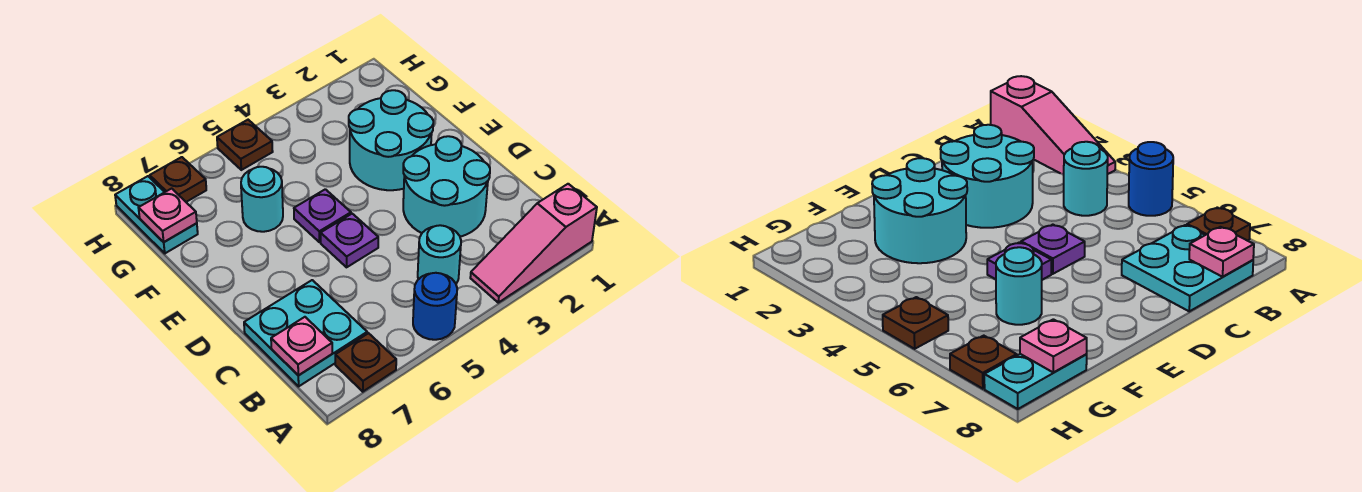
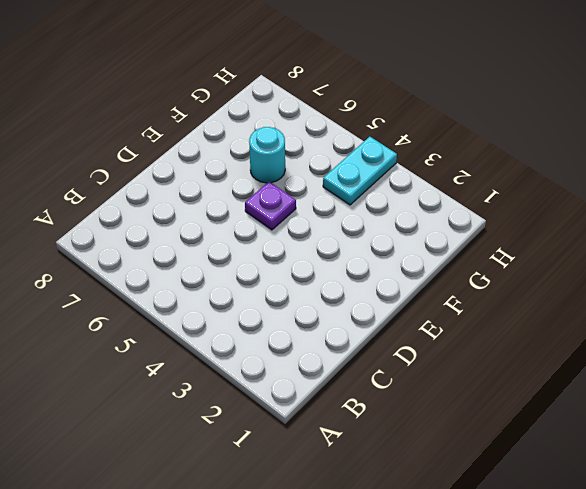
cyan plate G4:H4 level 1 -> cyan plate G8:H8 level 1
none -> pink slope A1:A3 level 1 top 1
none -> blue round brick A5 level 1
none -> brown plate A7 level 1

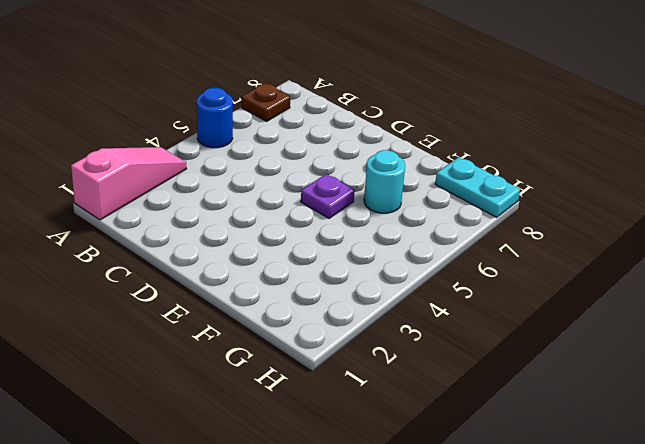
none -> cyan round brick B4 level 1
none -> cyan plate B7:C8 level 1
none -> cyan round brick C2:D3 level 1

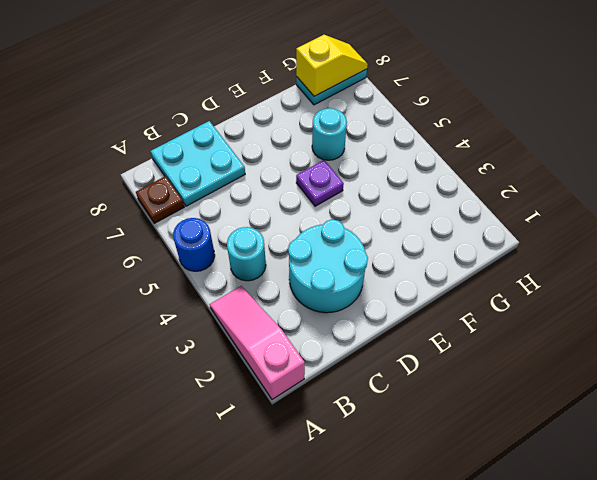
yellow slope G8:H8 level 2 top G -> pink plate G8 level 2
none -> purple plate D5 level 1
none -> cyan round brick E2:F3 level 1
none -> brown plate H5 level 1

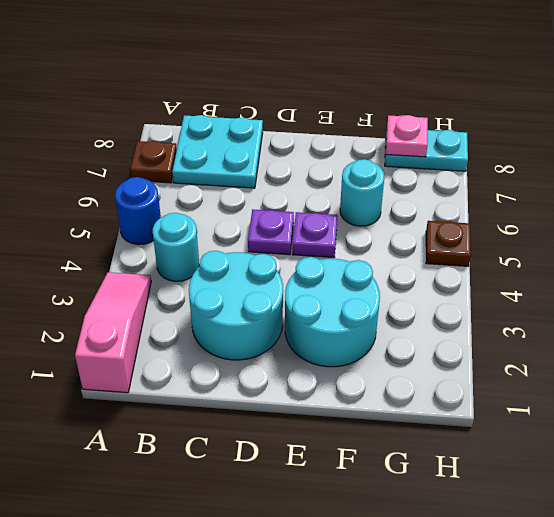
none -> brown plate H7 level 1
none -> pink plate B8 level 2

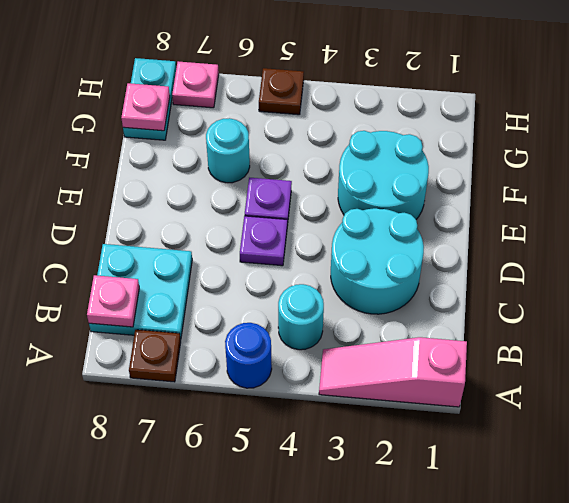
pink plate H7 level 1 -> brown plate H7 level 1

